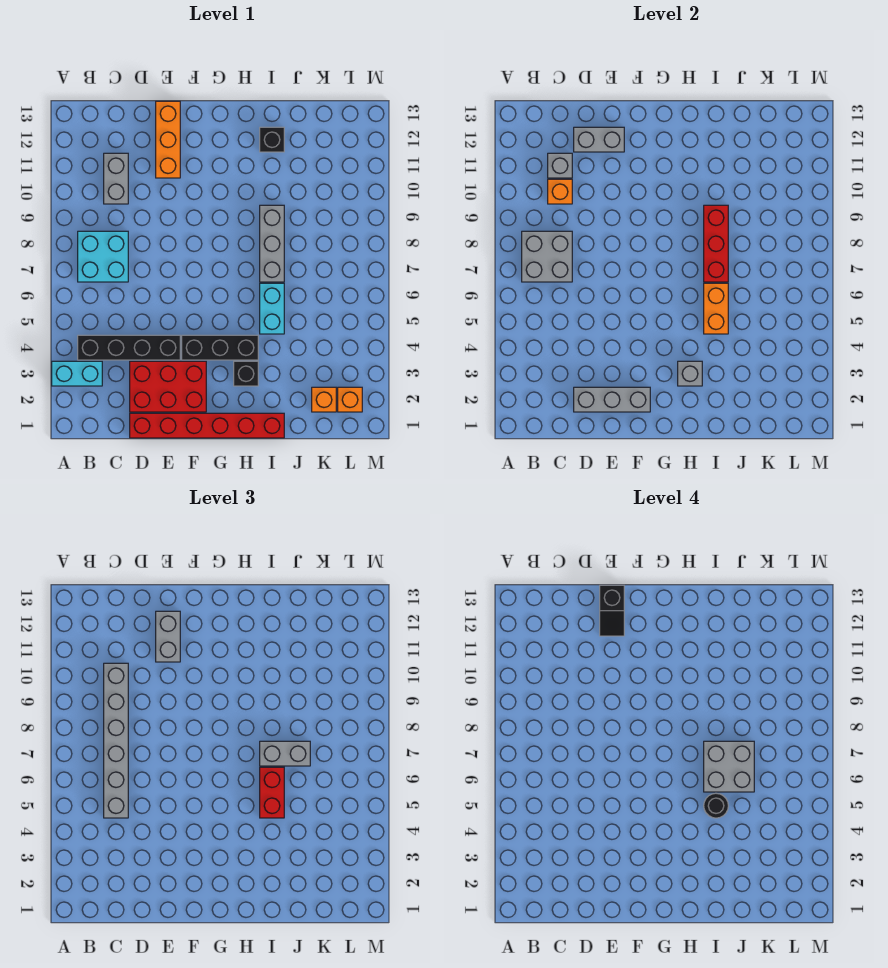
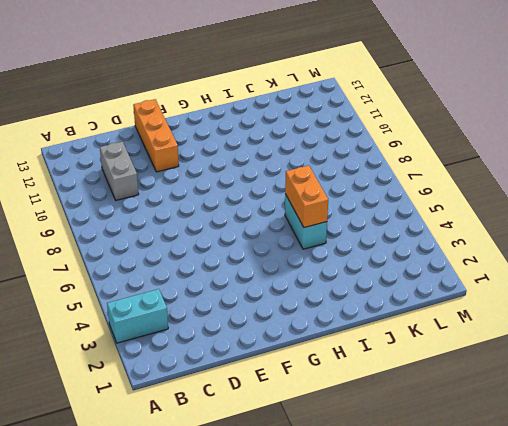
none -> black brick B4:E4 level 1
none -> cyan brick B7:C8 level 1
none -> red brick D1:I1 level 1

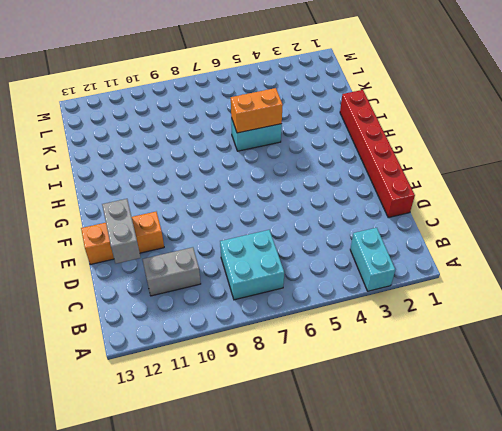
none -> black brick B4:E4 level 1
none -> red brick D2:F3 level 1
none -> black brick F4:H4 level 1

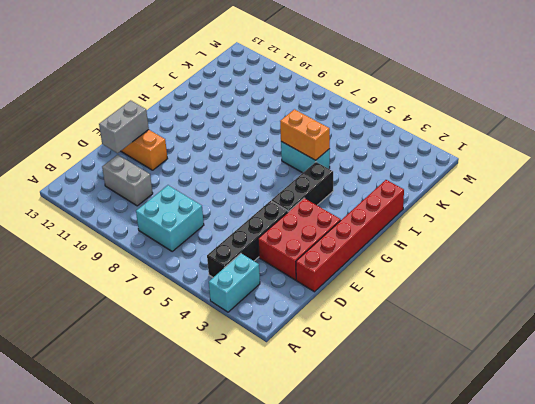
none -> black brick H3 level 1
none -> grey brick I7:I9 level 1
none -> black brick I12 level 1

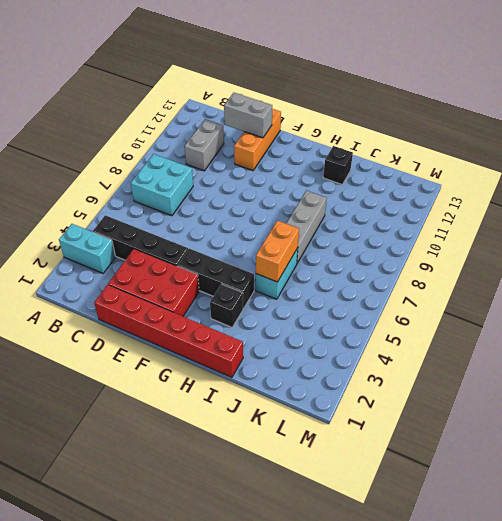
none -> orange brick K2 level 1
none -> orange brick L2 level 1
none -> grey brick B7:C8 level 2

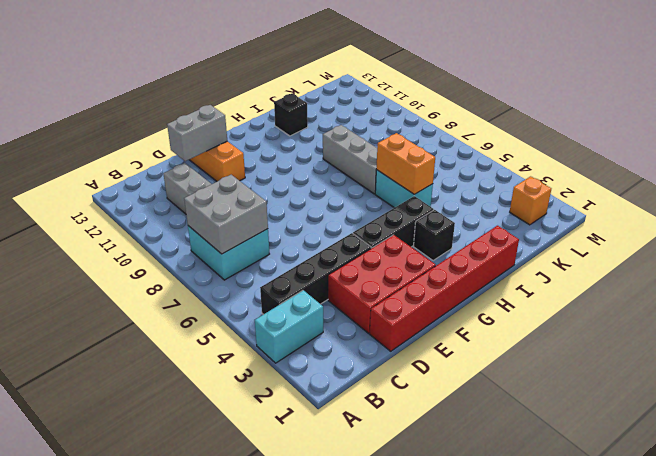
none -> orange brick K2 level 1
none -> orange brick C10 level 2
none -> grey brick C11 level 2

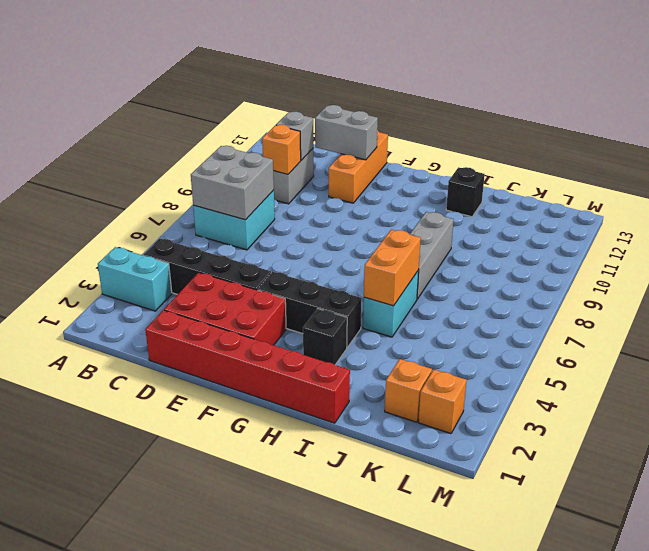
none -> grey brick D2:F2 level 2
none -> grey brick H3 level 2
none -> red brick I7:I9 level 2

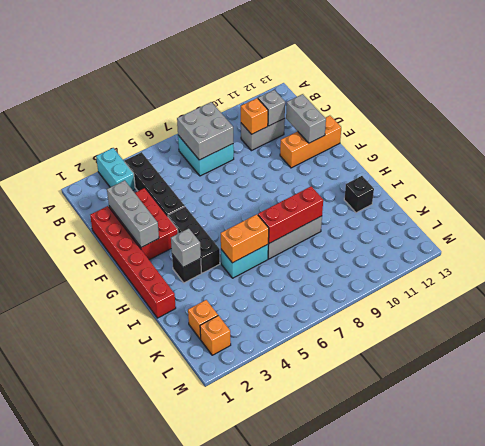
none -> grey brick C5:C10 level 3
none -> grey brick E11:E12 level 3
none -> red brick I5:I6 level 3

